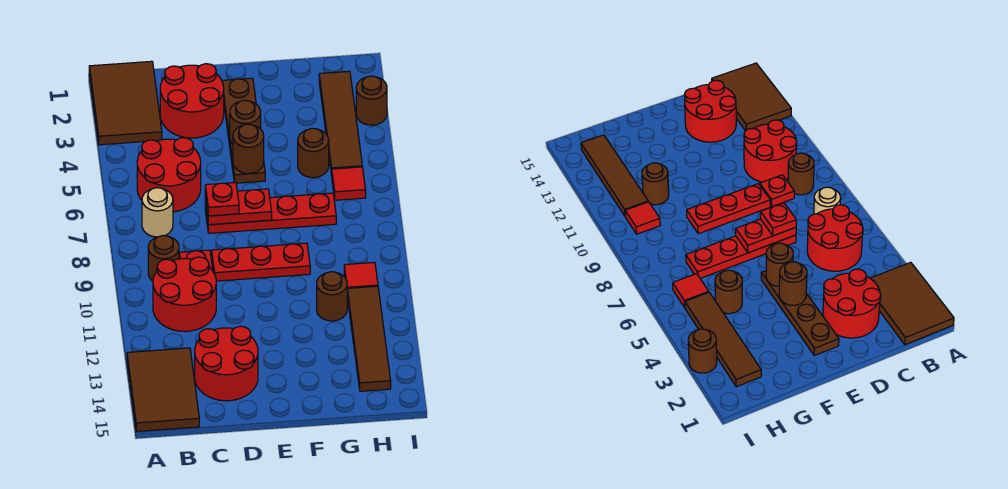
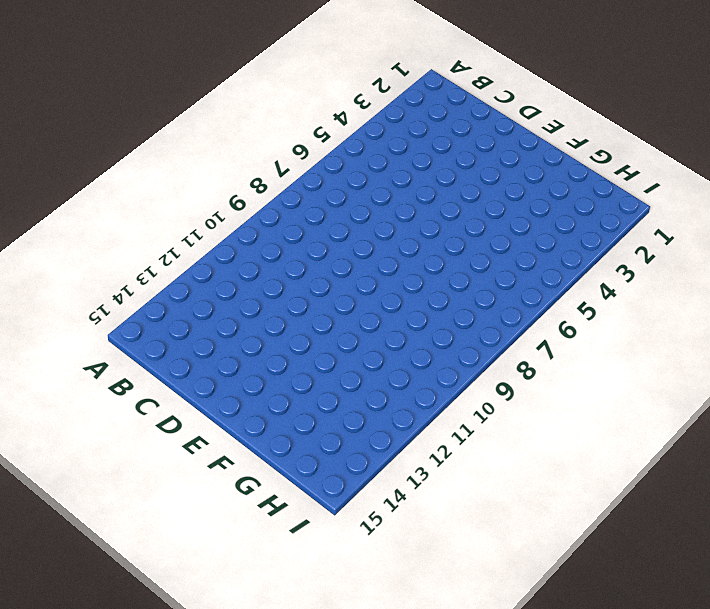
none -> brown tile A1:B3 level 1
none -> brown tile A13:B15 level 1
none -> red round brick B5:C6 level 1

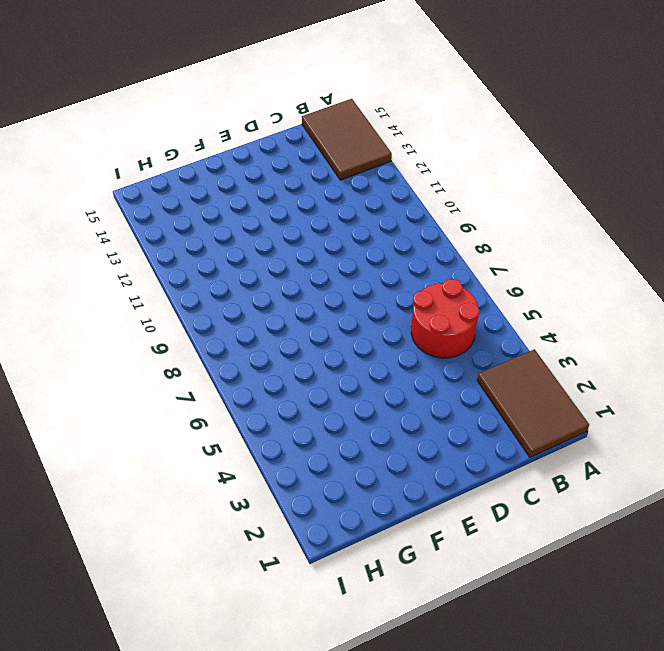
none -> tan round brick B7 level 1
none -> brown round brick B9 level 1
none -> red round brick B10:C11 level 1

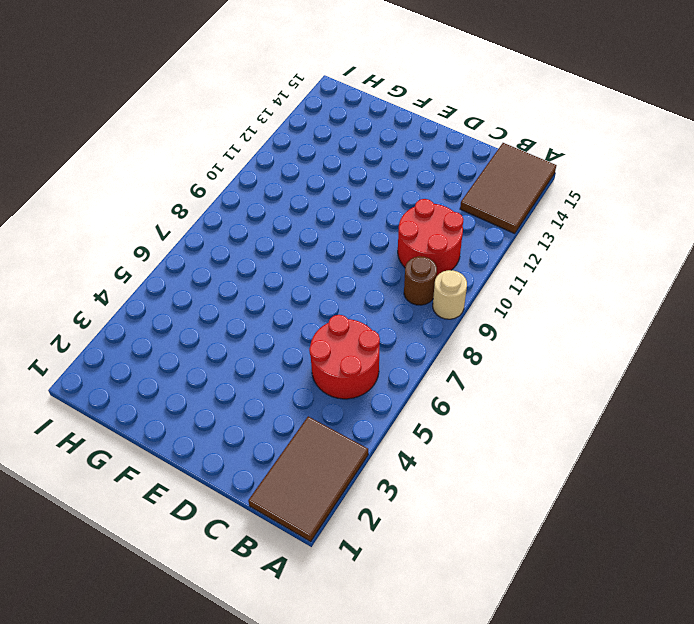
tan round brick A9 level 1 -> tan round brick B7 level 1
none -> red round brick C2:D3 level 1
none -> red plate C9 level 1
none -> red round brick C13:D14 level 1

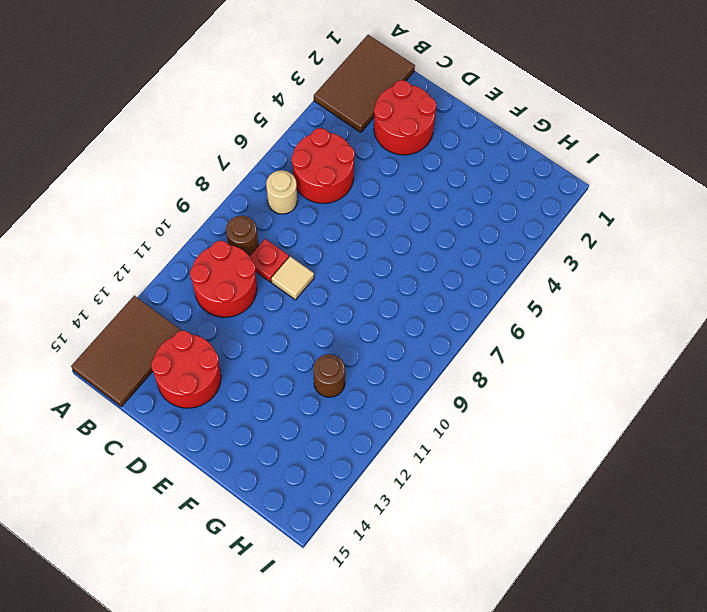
tan tile D9 level 1 -> red plate D9:F9 level 1
none -> red plate D7:G7 level 1
none -> brown plate E2:E5 level 1
none -> brown round brick G5 level 1

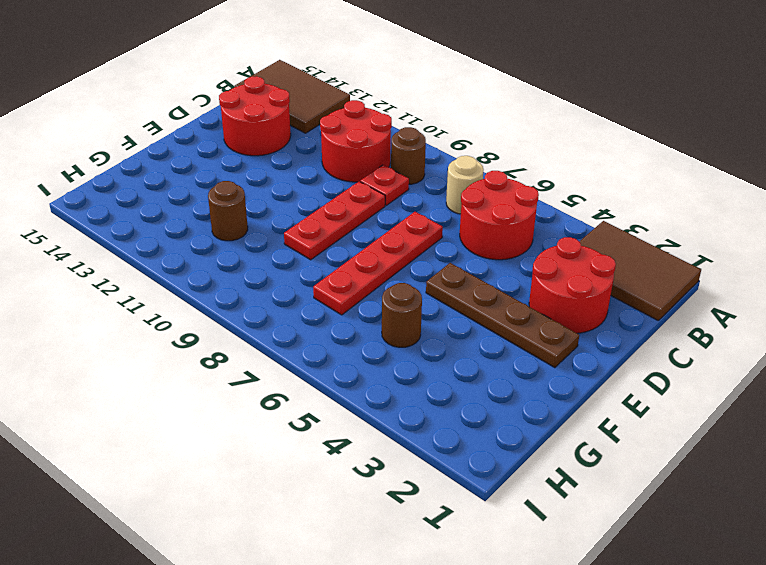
none -> brown tile H2:H5 level 1
none -> red tile H6 level 1
none -> red tile H10 level 1

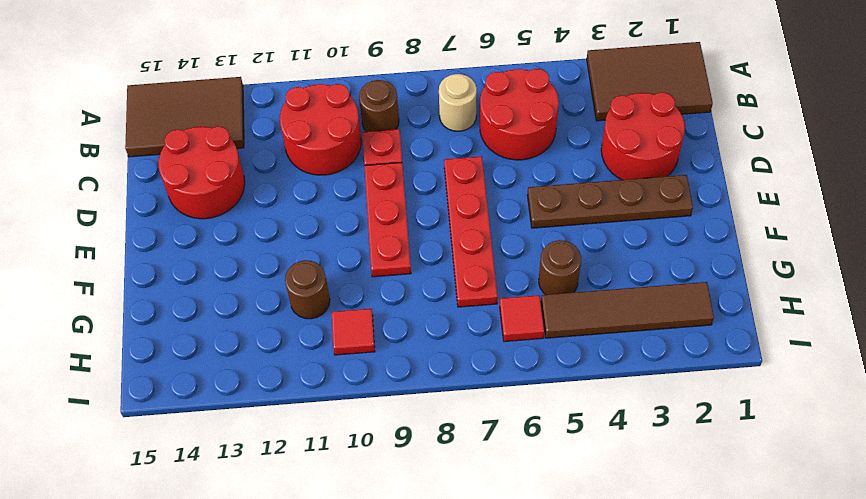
none -> brown tile H11:H14 level 1
none -> brown round brick I3 level 1
none -> red plate D7:E7 level 2

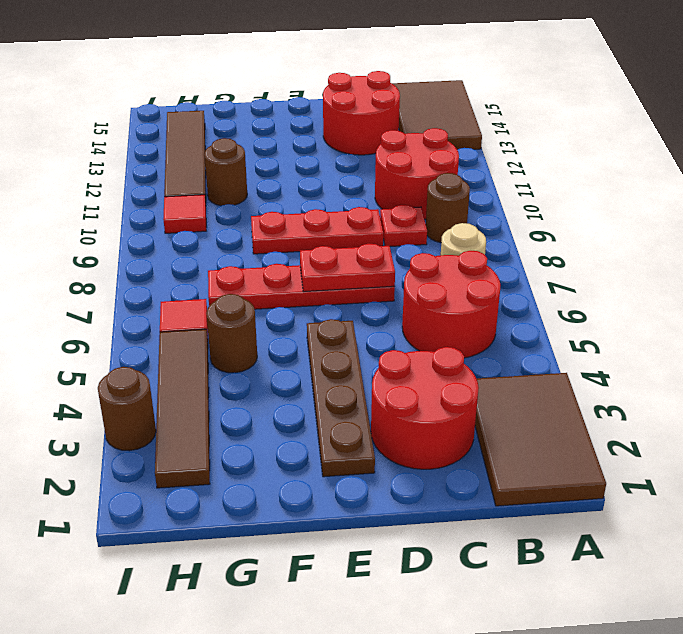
none -> brown round brick E4 level 2
none -> brown round brick E5 level 2
none -> red plate D7 level 3

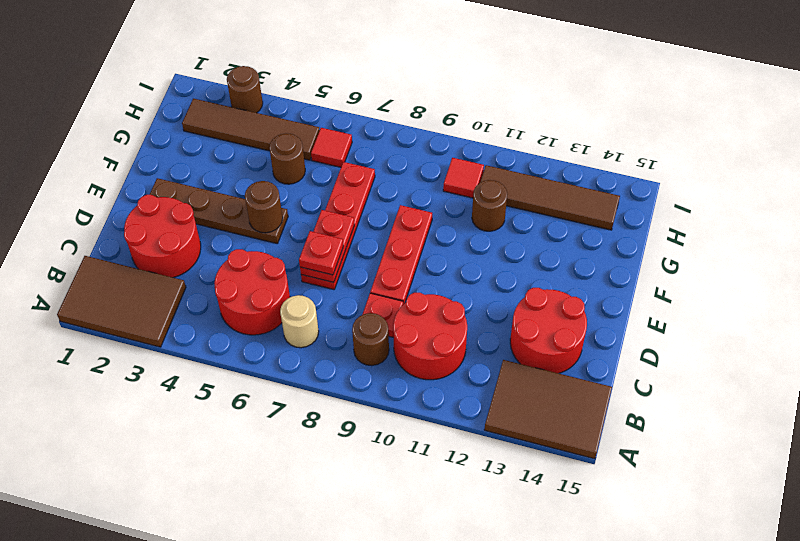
none -> brown round brick E4 level 2

